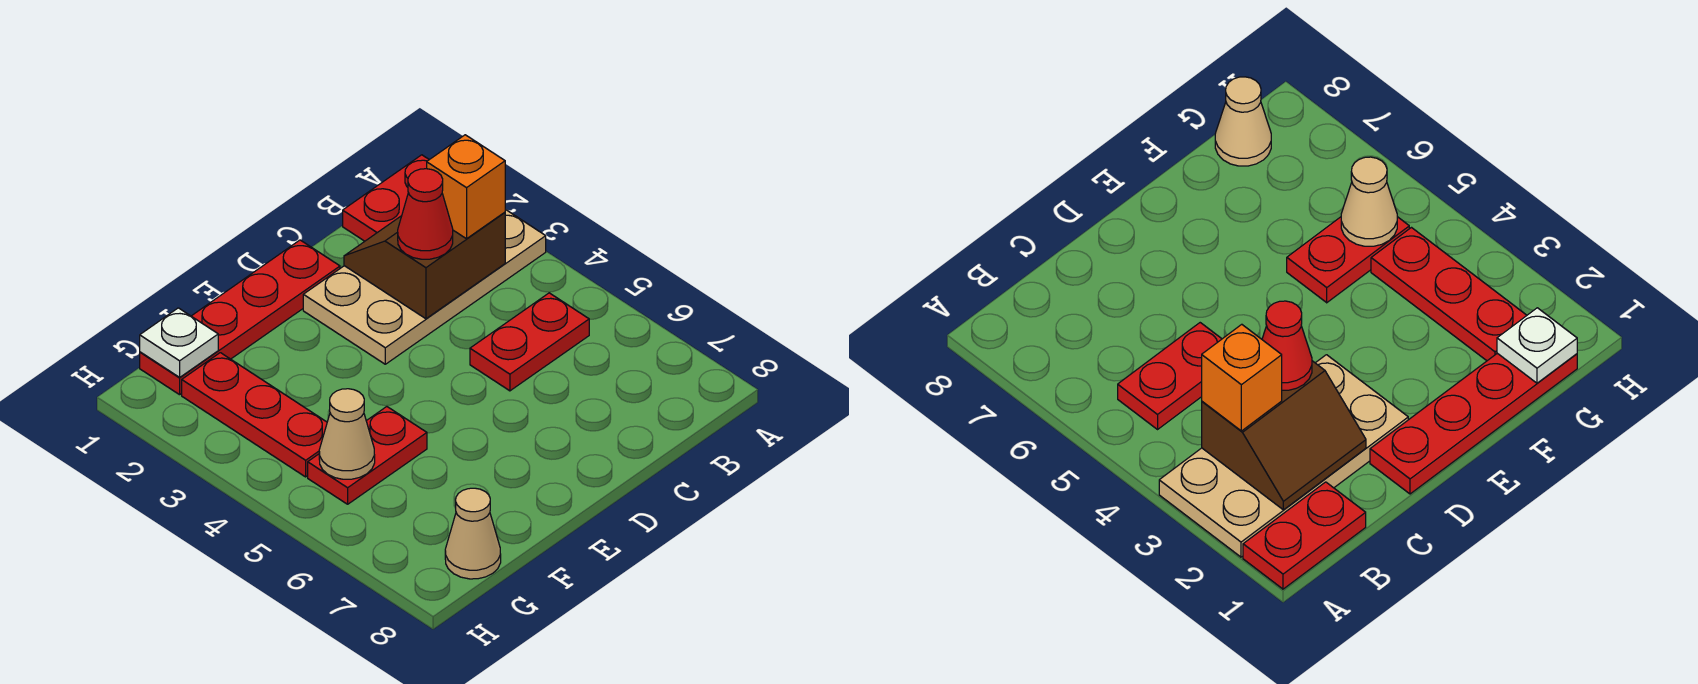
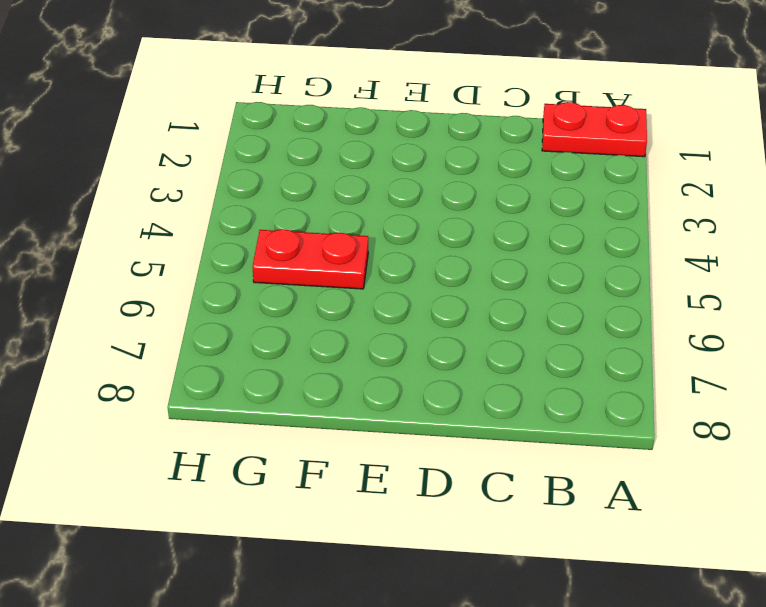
none -> tan plate A2:D3 level 1
none -> red plate B5:C5 level 1
none -> red plate D1:G1 level 1

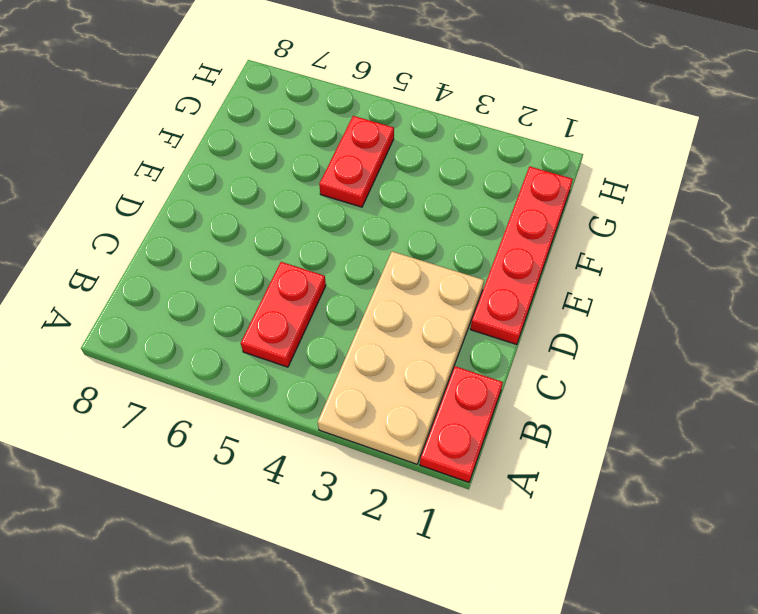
none -> red plate G2:G4 level 1
none -> tan cone G8 level 1
none -> brown slope B2:C3 level 2 top 3

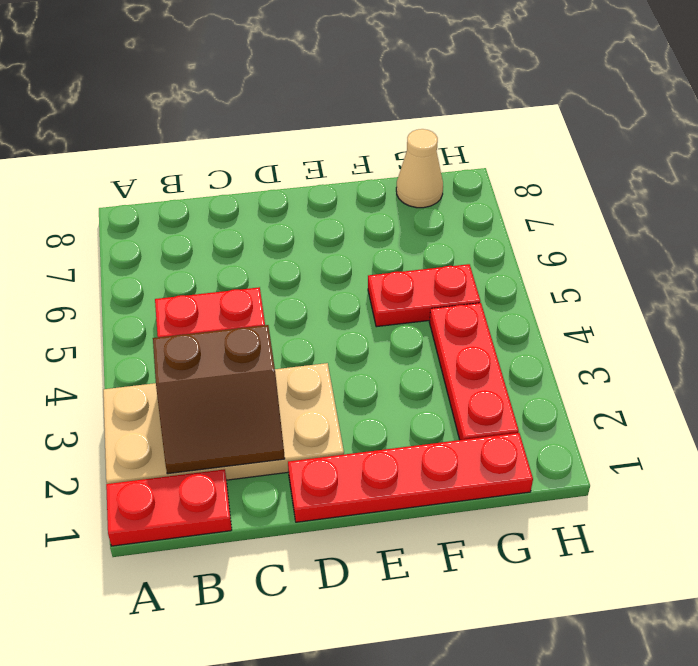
none -> white plate G1 level 2
none -> tan cone G5 level 2
none -> orange brick B3 level 3

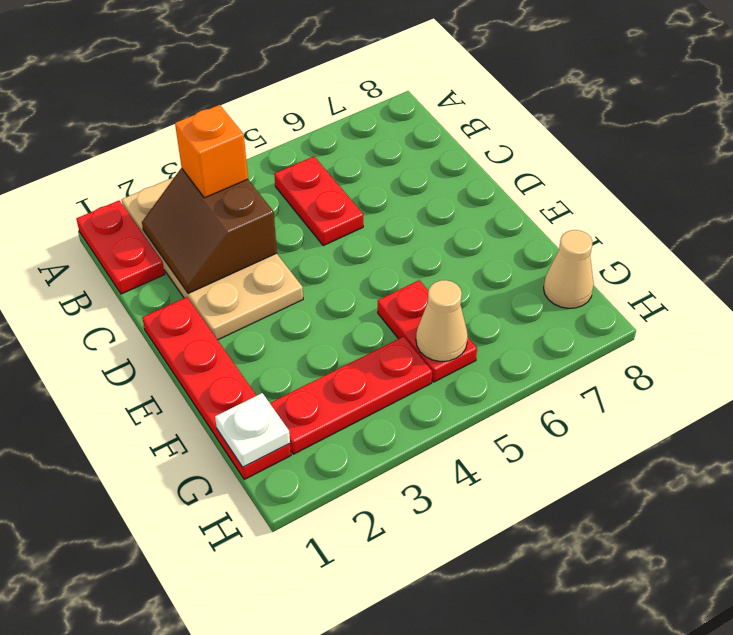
none -> red cone C3 level 3

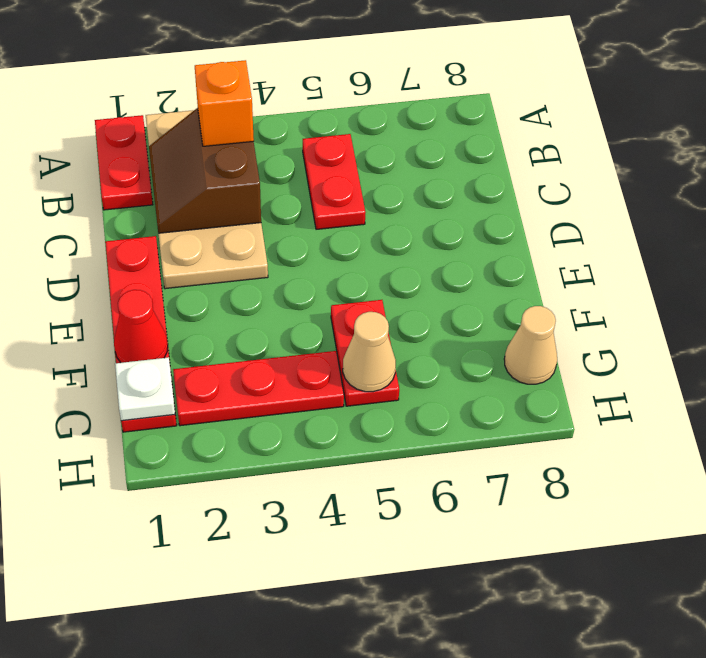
red cone F1 level 2 -> red cone C3 level 3

